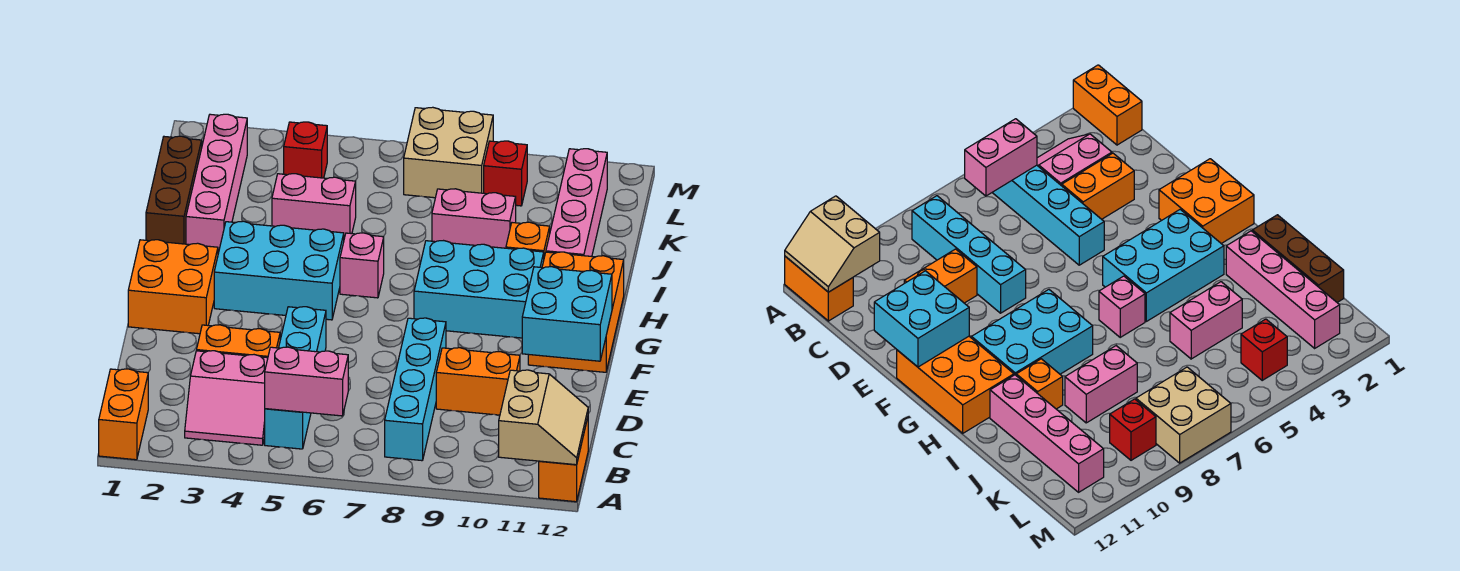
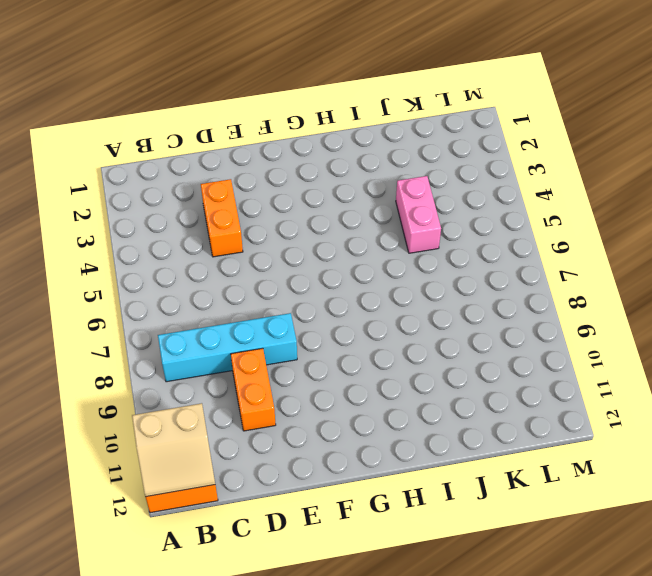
none -> orange brick A1:B1 level 1
none -> pink slope B3:C4 level 1 top C
none -> cyan brick B5:E5 level 1

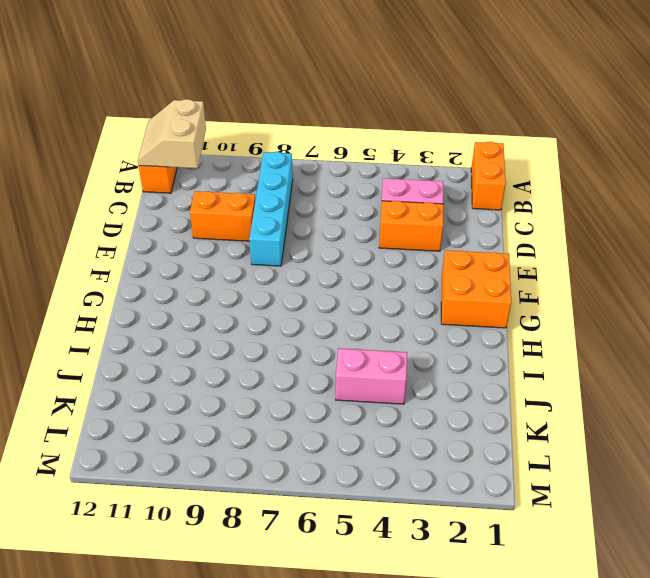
none -> cyan brick B5:E5 level 1
none -> orange brick F11:H12 level 1
none -> cyan brick G3:H5 level 1

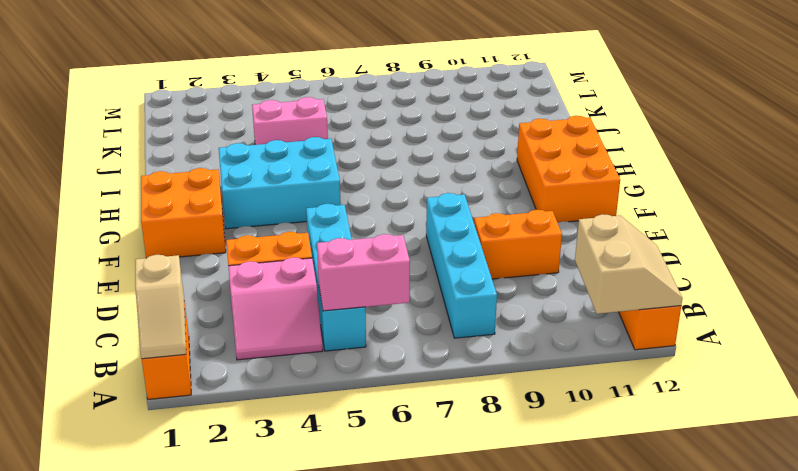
tan slope A1:B1 level 2 top B -> none
none -> cyan brick G8:H10 level 1
none -> pink brick H6 level 1
none -> brown brick I1:K1 level 1

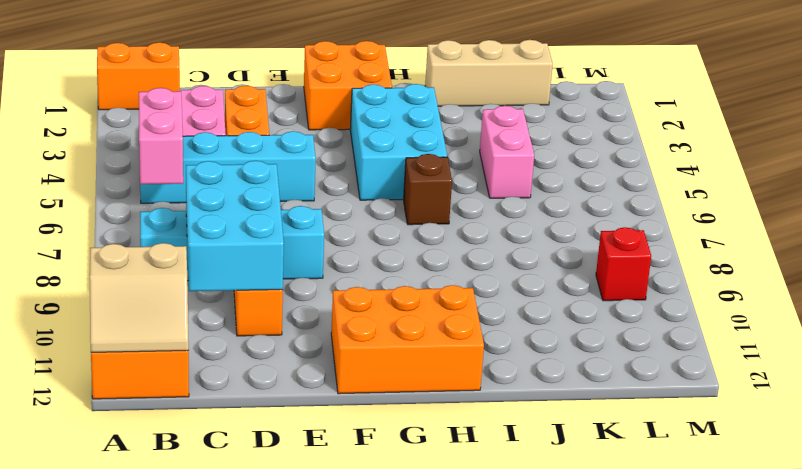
cyan brick C8:D10 level 2 -> cyan brick G8:H10 level 1
brown brick H6 level 1 -> pink brick H6 level 1
tan brick I1:K1 level 1 -> brown brick I1:K1 level 1
none -> pink brick I2:L2 level 1
none -> orange brick I10 level 1
none -> pink brick I11:L11 level 1

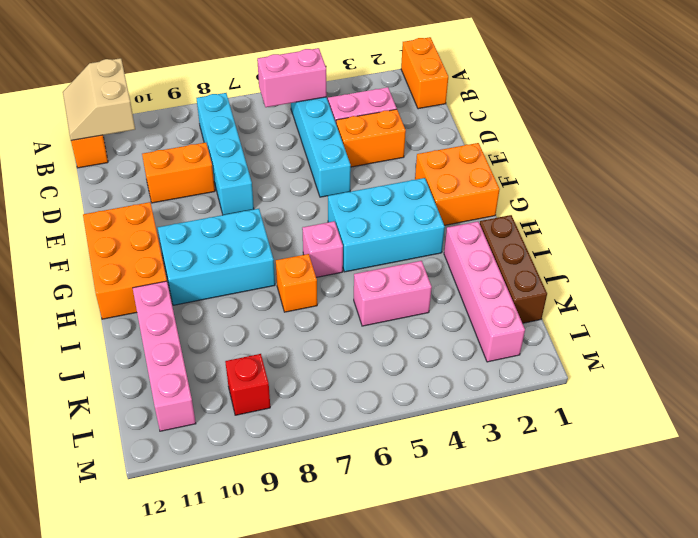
orange brick I7 level 1 -> orange brick I10 level 1
none -> pink brick J8:J9 level 1
none -> red brick L4 level 1
none -> tan brick L7:M8 level 1

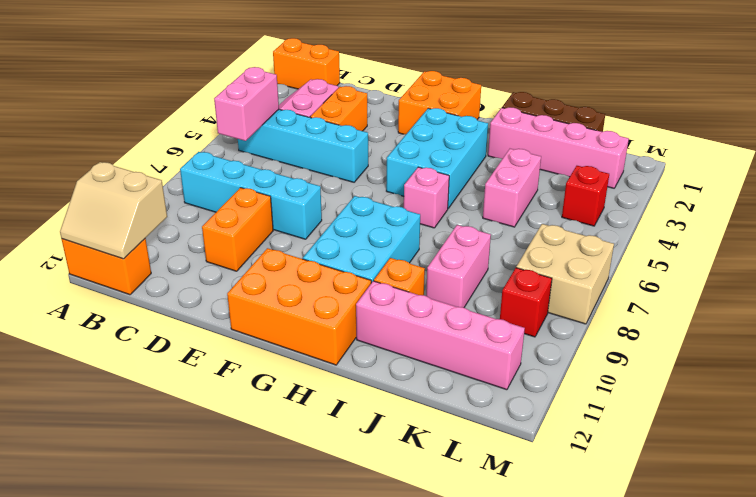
none -> cyan brick E11:F12 level 2

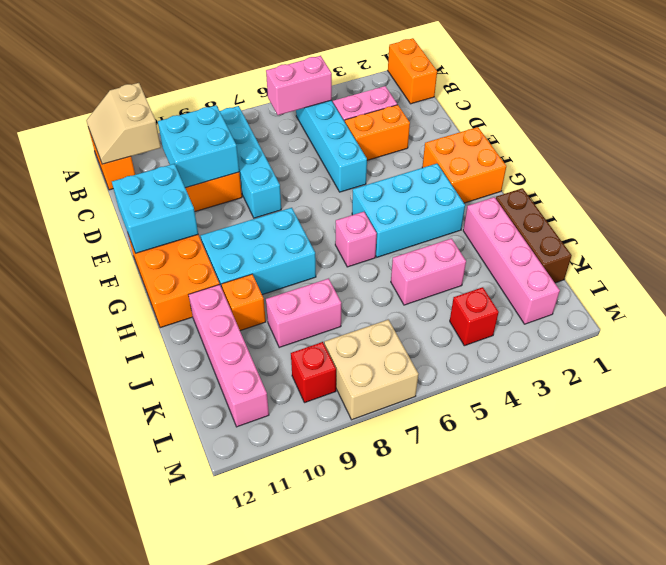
cyan brick C9:D10 level 2 -> none

